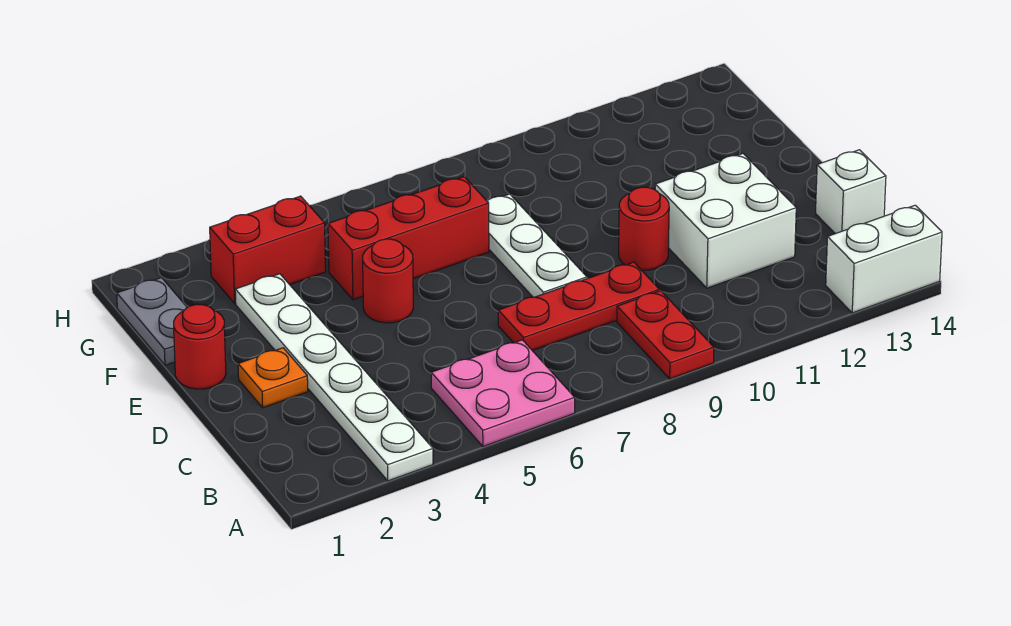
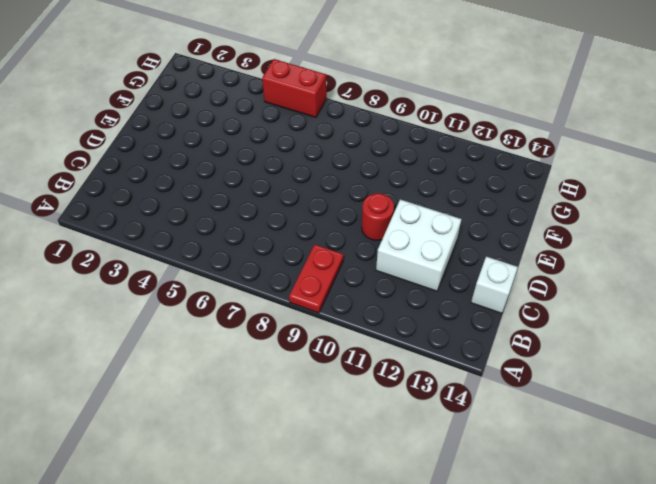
red brick H5:H6 level 1 -> red brick G3:G4 level 1
none -> white plate A3:F3 level 1
none -> pink plate A5:B6 level 1
none -> white brick A13:A14 level 1

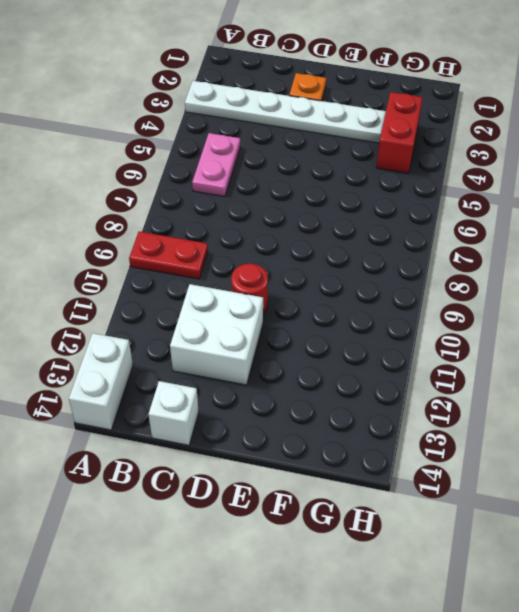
pink plate B5:B6 level 1 -> pink plate A5:B6 level 1
none -> red plate C7:C9 level 1
none -> white plate D8:F8 level 1
none -> red round brick E1 level 1

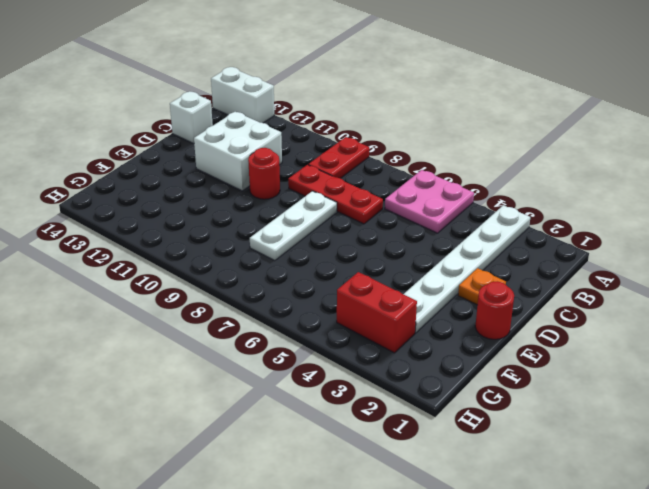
none -> red round brick E5 level 1
none -> grey plate F1:G1 level 1
none -> red brick F5:F7 level 1

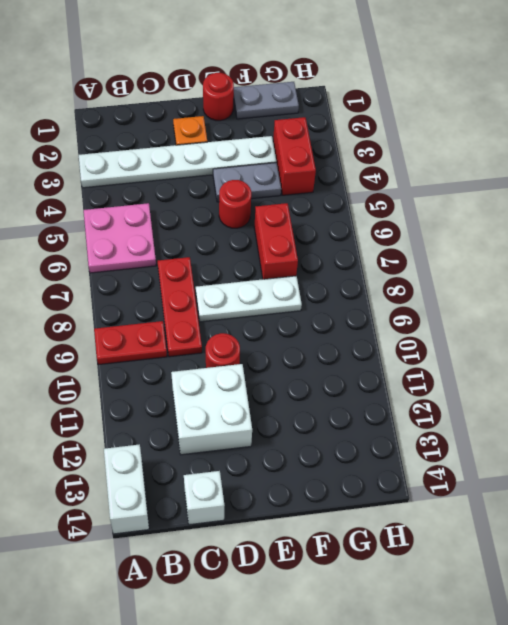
grey plate E4:F4 level 1 -> none
red brick F6:F7 level 1 -> red brick F5:F7 level 1

